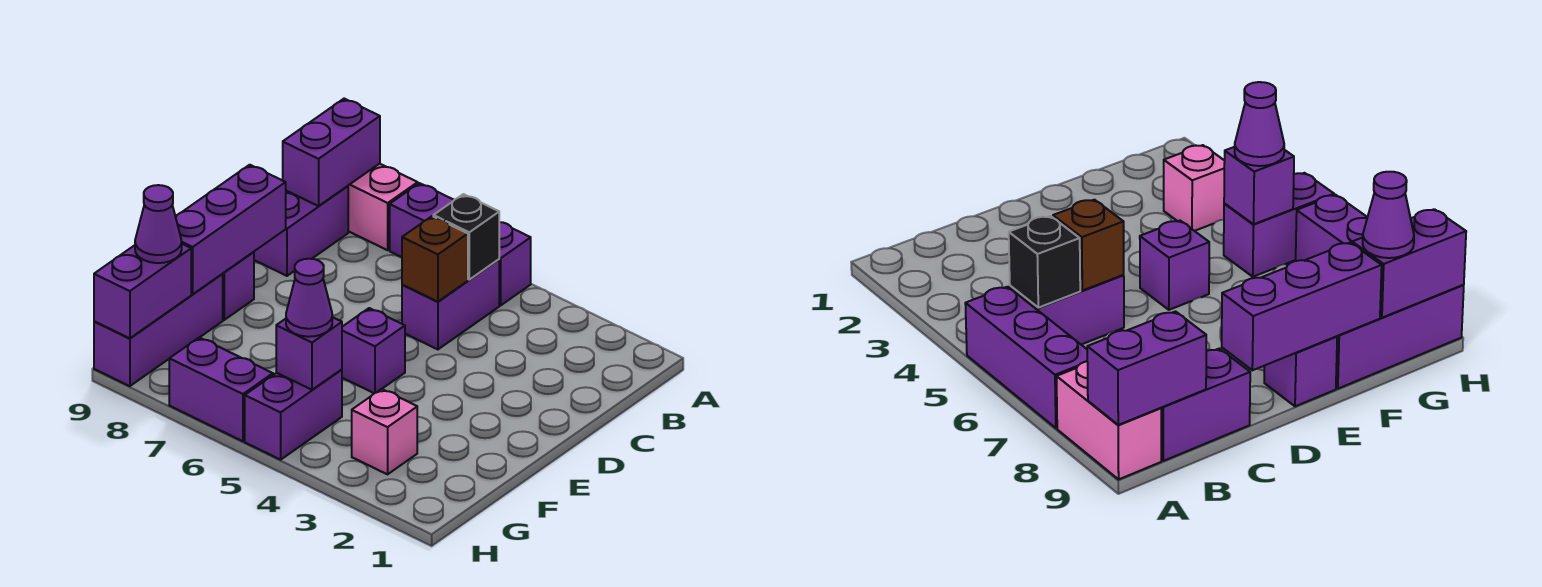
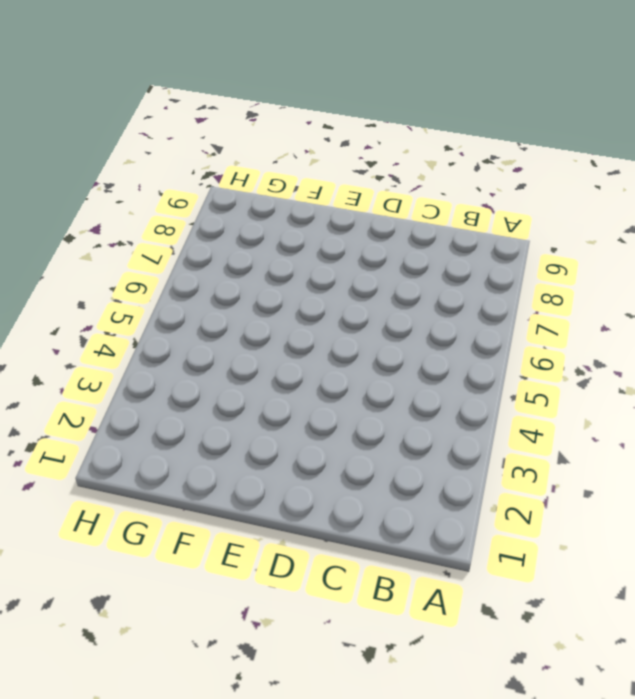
none -> purple brick A5:A7 level 1
none -> pink brick A8:A9 level 1
none -> purple brick B5:C5 level 1

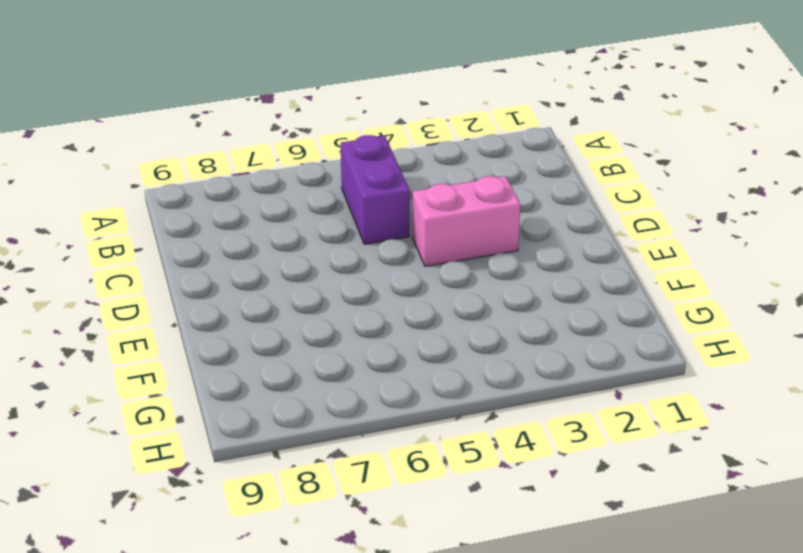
pink brick D3:D4 level 1 -> pink brick A8:A9 level 1
none -> purple brick A5:A7 level 1
none -> purple brick B9:C9 level 1
none -> purple brick E5 level 1

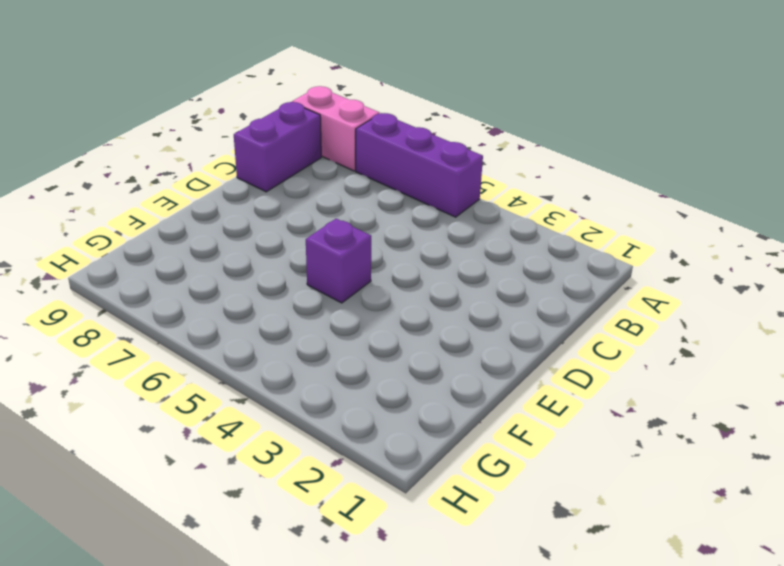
none -> purple brick B5:C5 level 1
none -> purple brick E9 level 1
none -> purple brick F9:H9 level 1

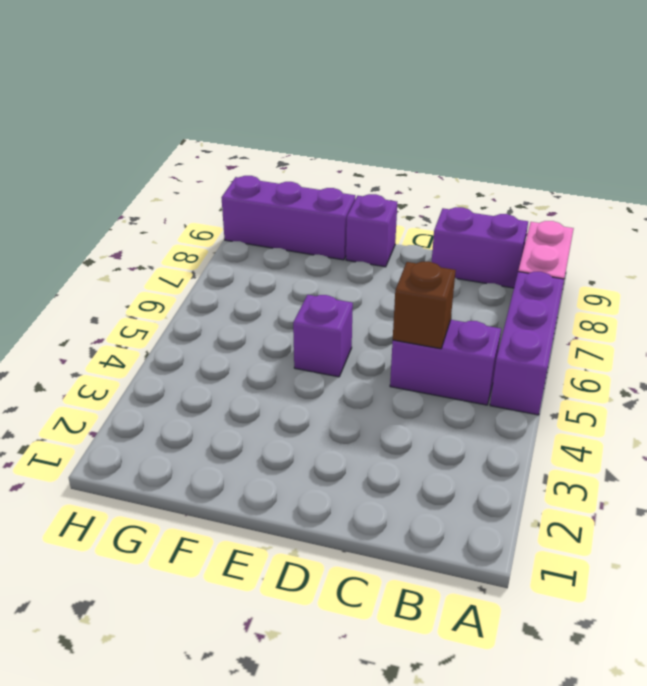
none -> pink brick G3 level 1
none -> purple brick G5:H5 level 1
none -> purple brick H6:H7 level 1

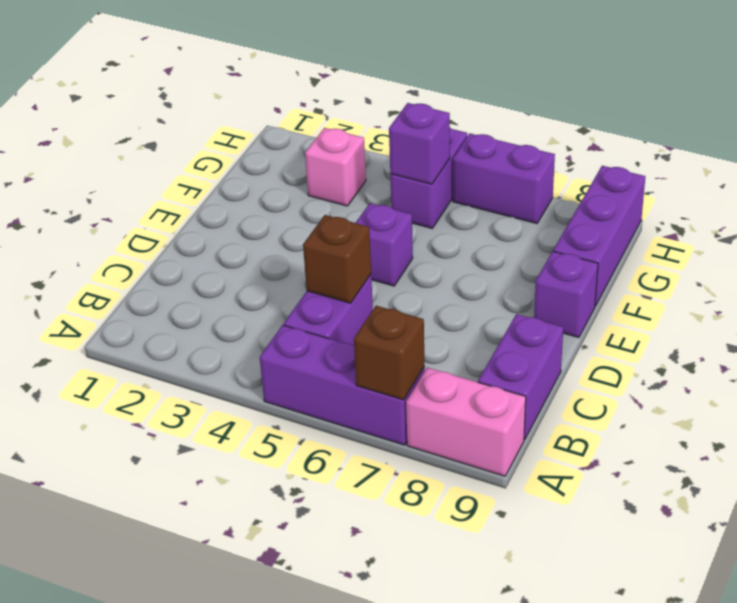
brown brick A7 level 2 -> none
none -> purple brick A9:B9 level 2
none -> black brick B5 level 2
none -> purple brick D9:F9 level 2

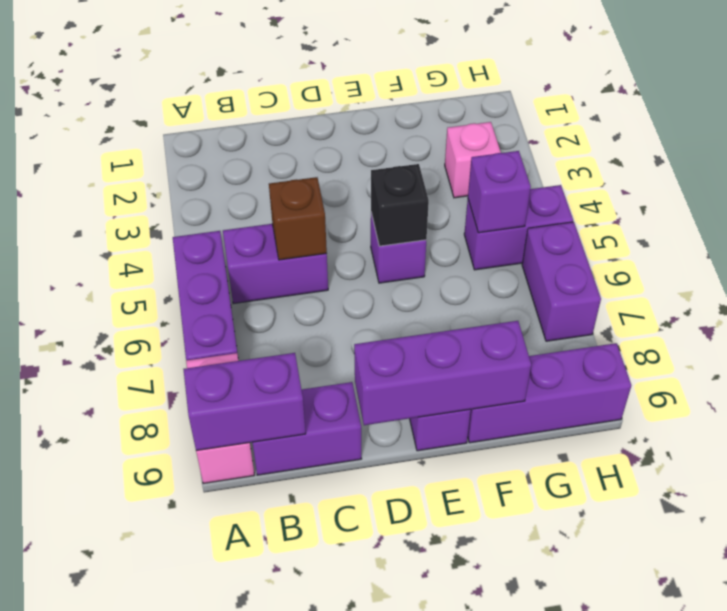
black brick E5 level 2 -> black brick B5 level 2
none -> purple brick G9:H9 level 2
none -> purple cone G5 level 3
none -> purple cone G9 level 3

